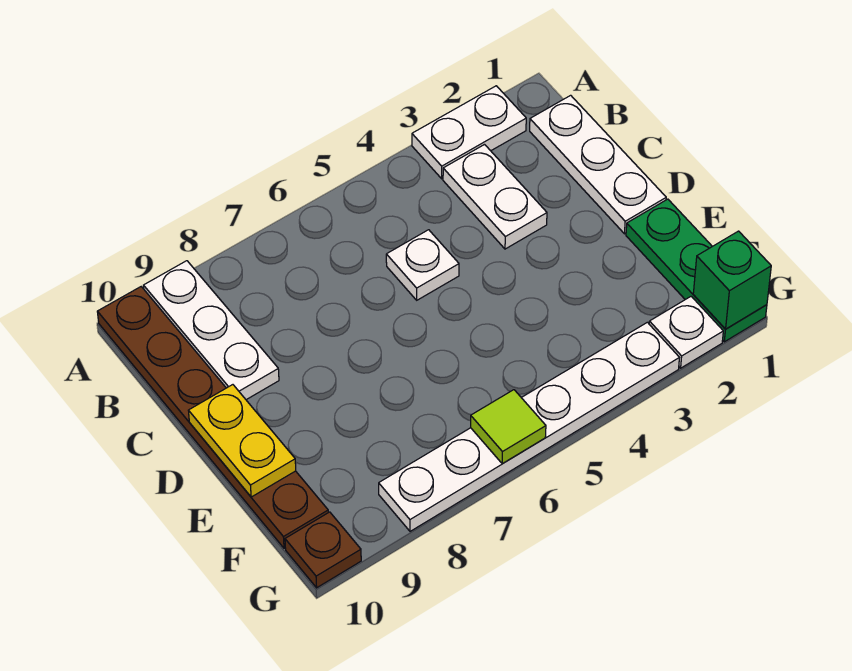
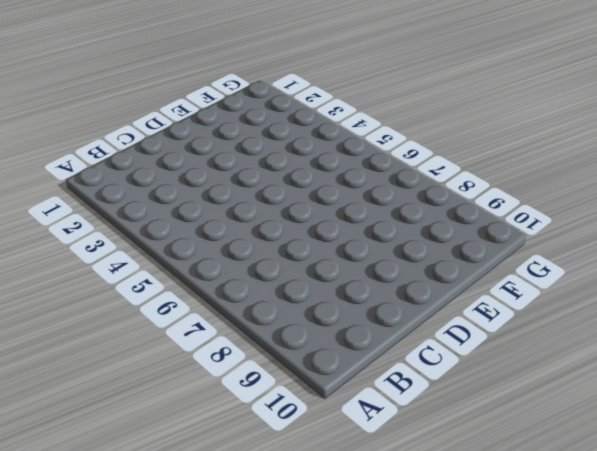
none -> white plate A2:A3 level 1
none -> white plate A9:C9 level 1
none -> brown plate A10:F10 level 1

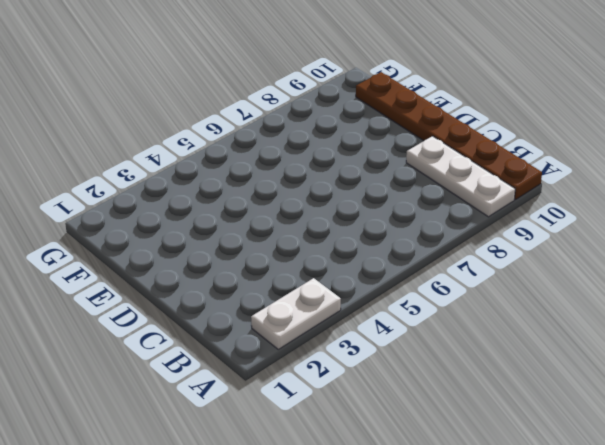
none -> white plate B1:D1 level 1
none -> white plate B3:C3 level 1
none -> white plate C5 level 1

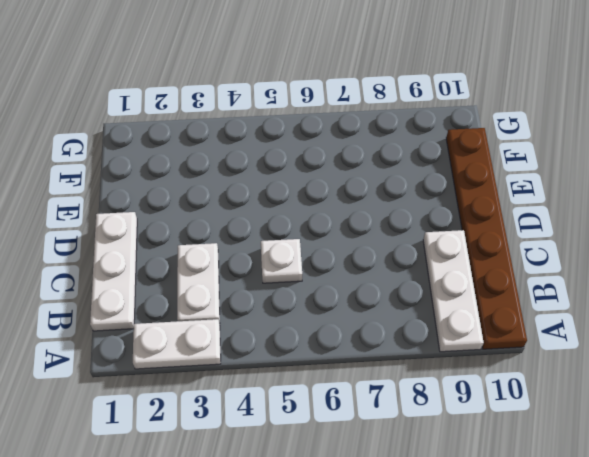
none -> green plate E1:G1 level 1
none -> white plate G2 level 1
none -> white plate G3:G8 level 1

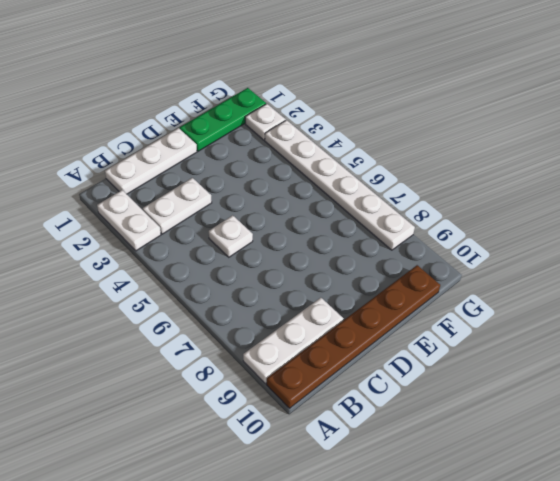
none -> brown plate G10 level 1
none -> yellow plate D10:E10 level 2
none -> green brick G1 level 2

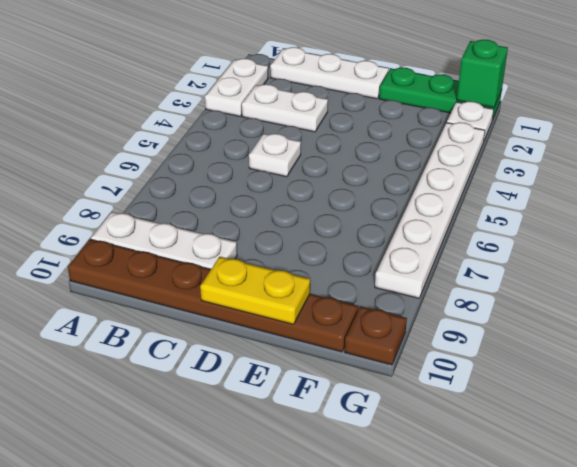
none -> lime tile G6 level 2

